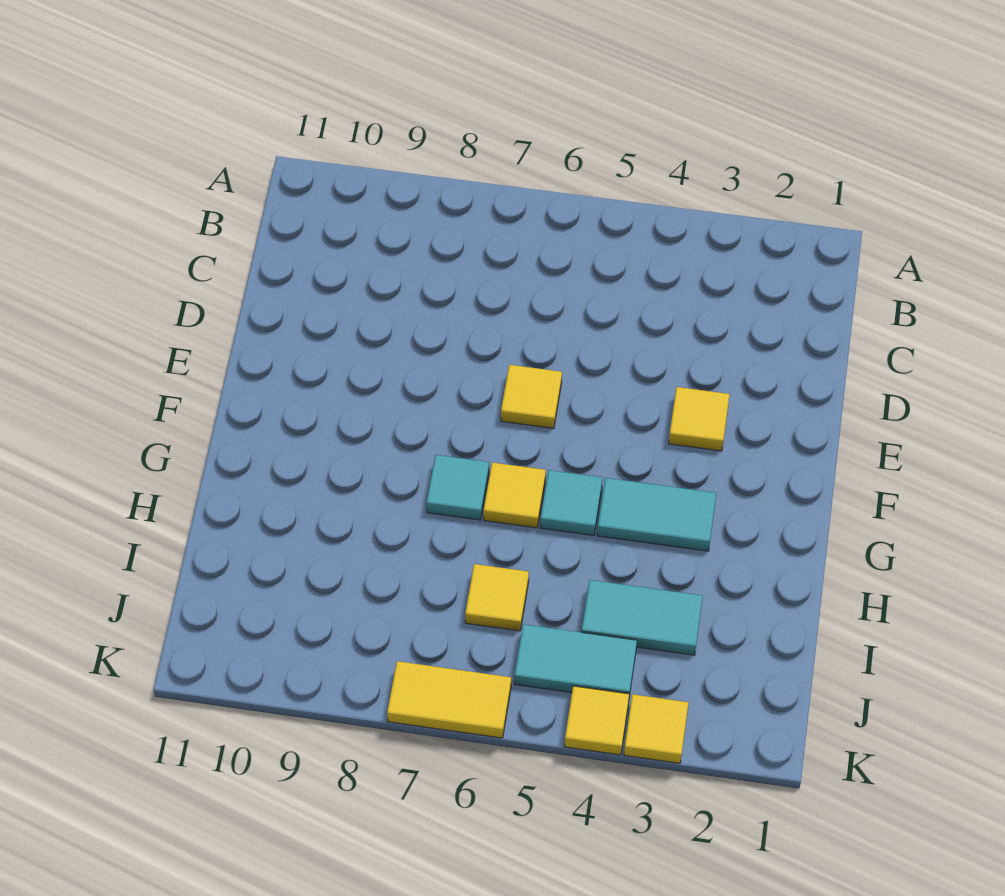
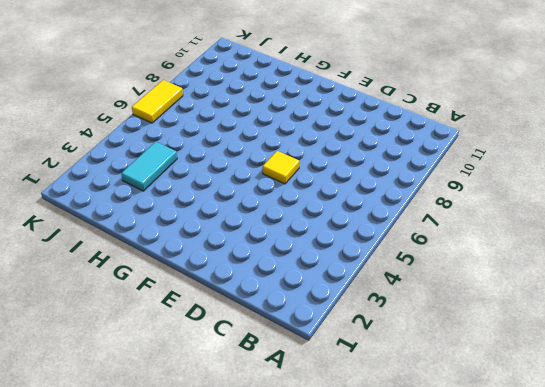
none -> yellow tile E3 level 1
none -> cyan tile G3:G4 level 1
none -> cyan tile G5 level 1

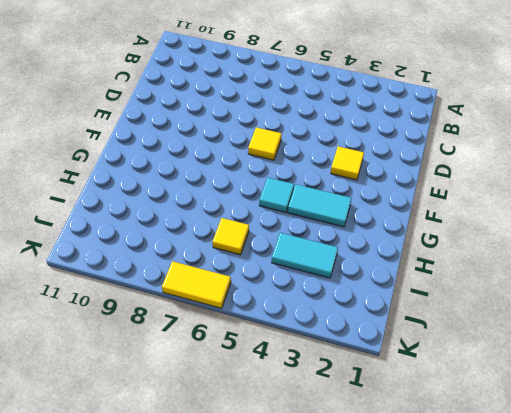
none -> yellow tile G6 level 1
none -> cyan tile G7 level 1
none -> cyan tile J4:J5 level 1

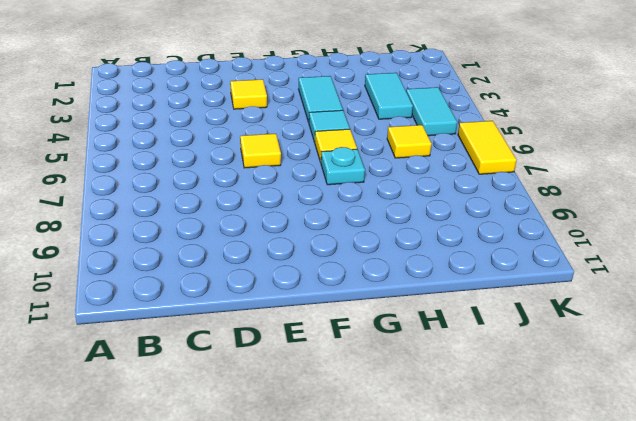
cyan plate G7 level 1 -> cyan tile G7 level 1
none -> yellow tile K3 level 1
none -> yellow tile K4 level 1

